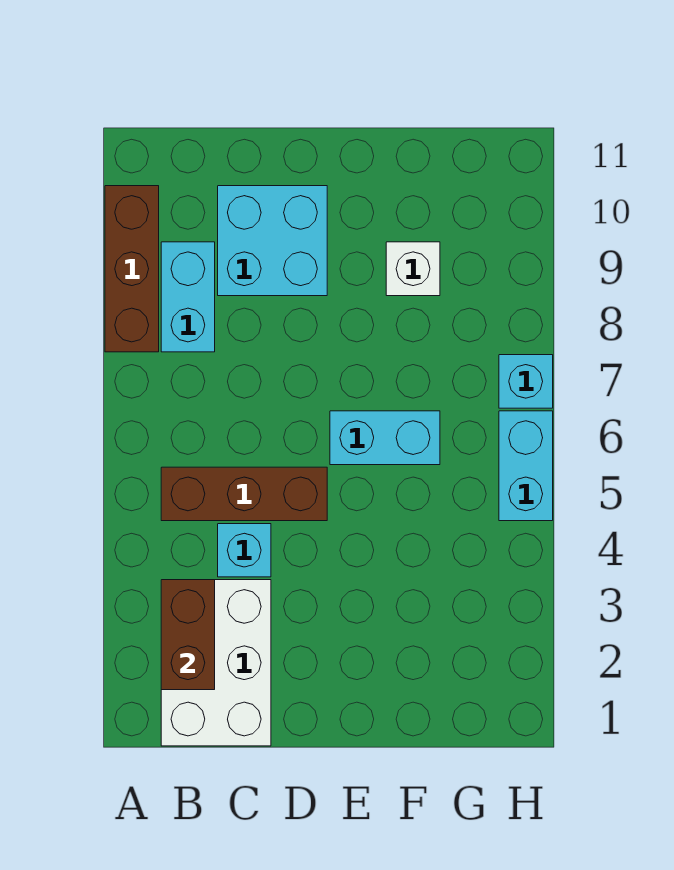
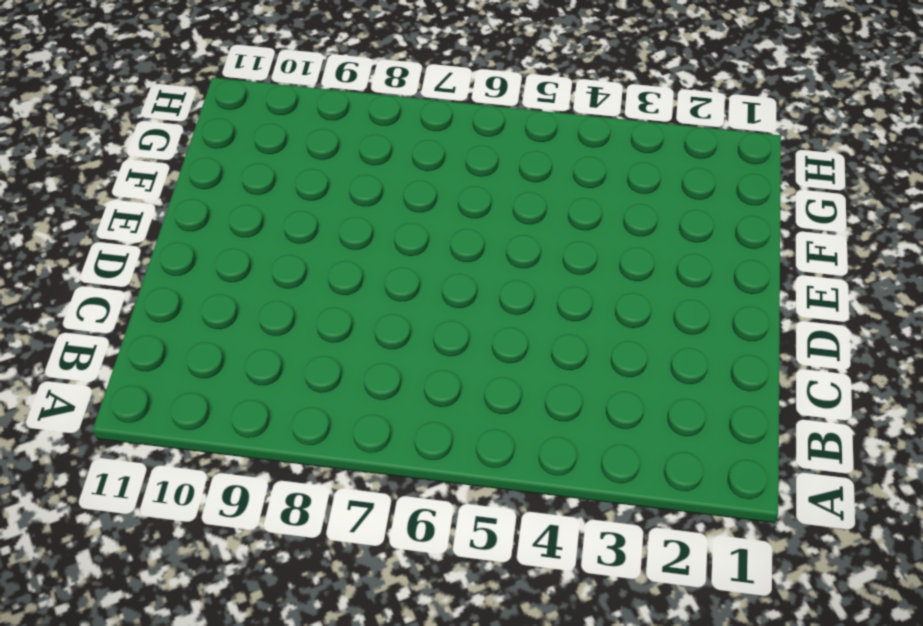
none -> brown brick A8:A10 level 1
none -> white brick B1:C3 level 1

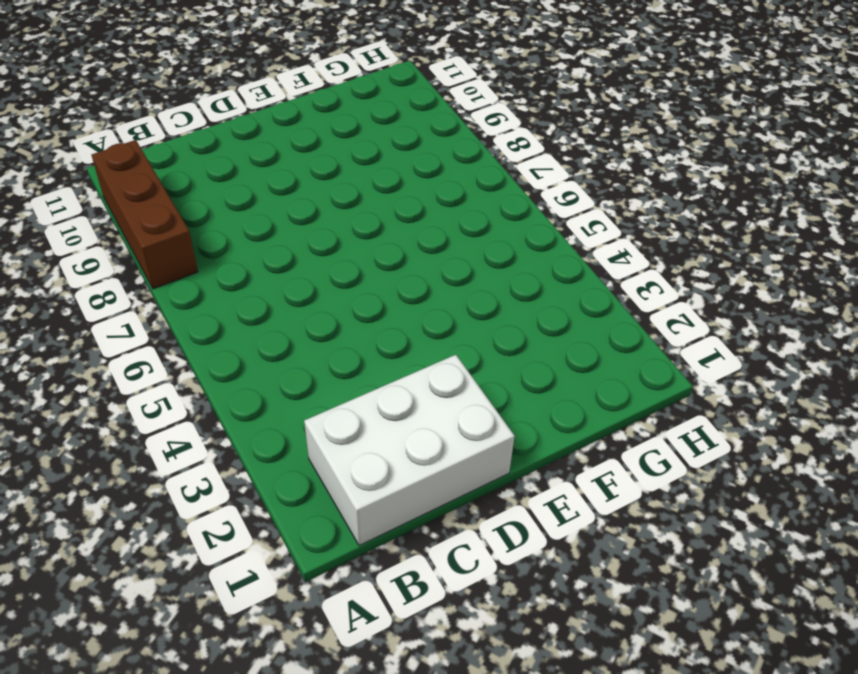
white brick B1:D2 level 1 -> white brick B1:C3 level 1
none -> brown brick B5:D5 level 1
none -> cyan brick B8:B9 level 1

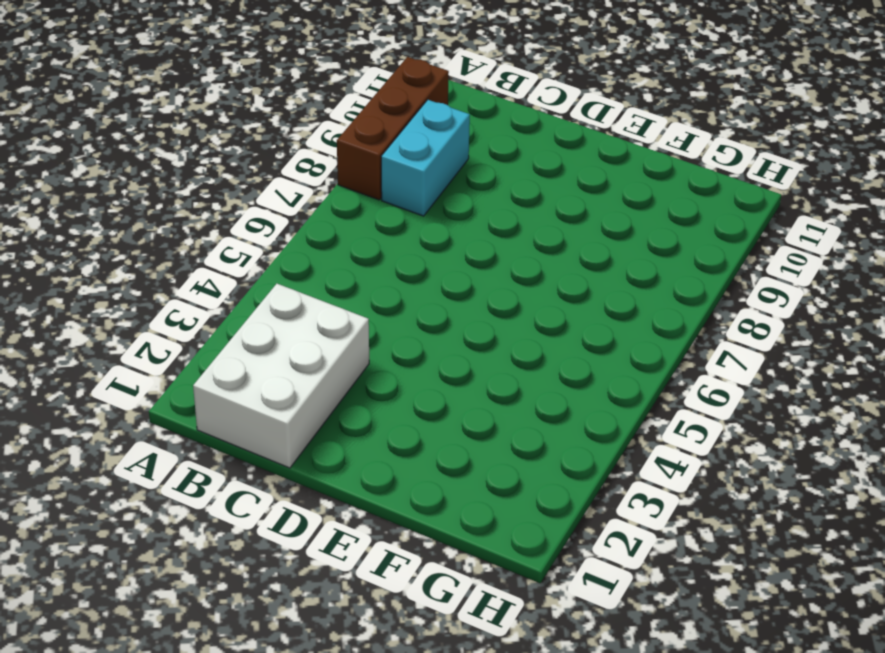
none -> brown brick B5:D5 level 1
none -> cyan brick C4 level 1

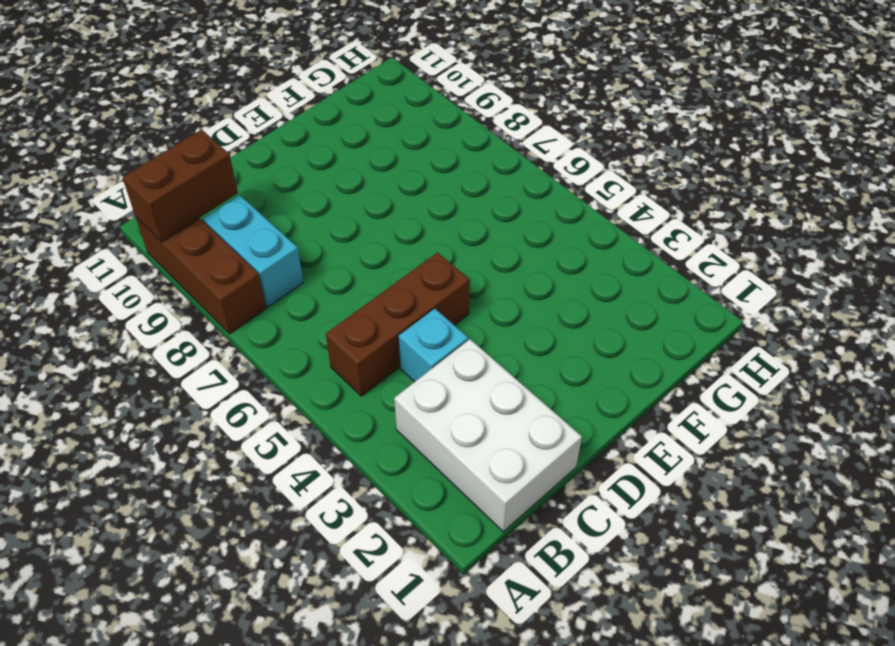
brown brick A10:B10 level 2 -> brown brick B2:B3 level 2
none -> cyan brick C9:D10 level 1
none -> cyan brick E6:F6 level 1

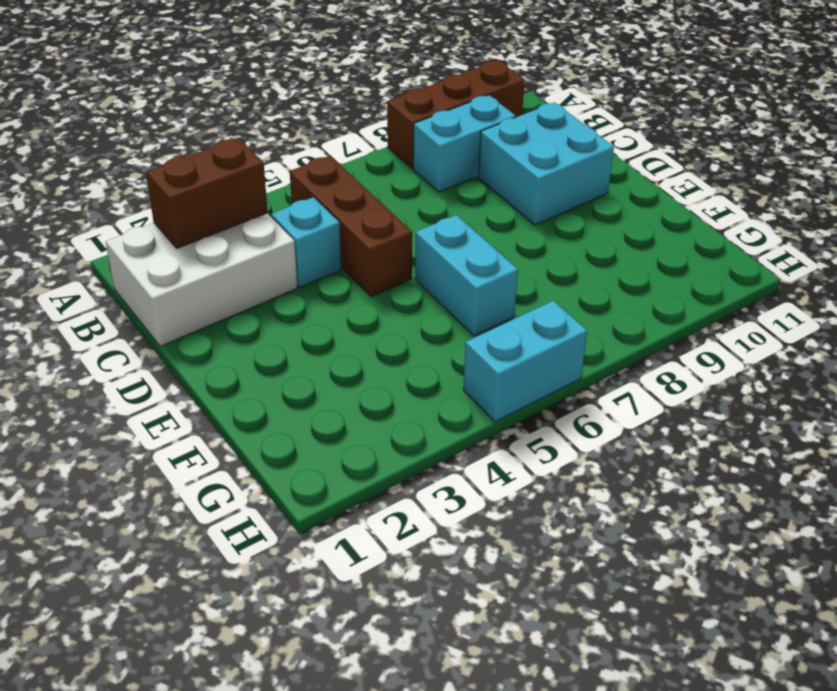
none -> white brick F9 level 1
none -> cyan brick H7 level 1

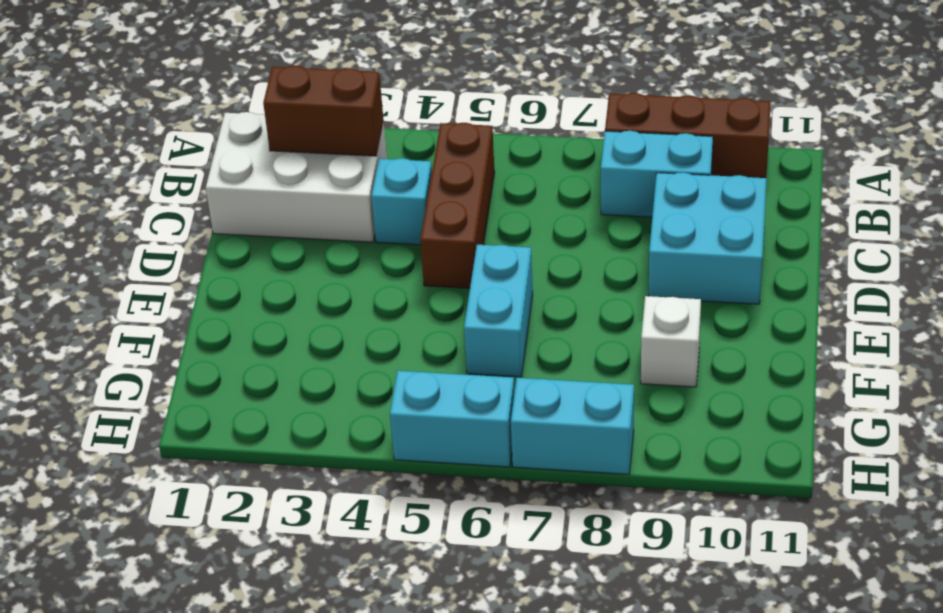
cyan brick H7:H8 level 1 -> cyan brick H7 level 1

